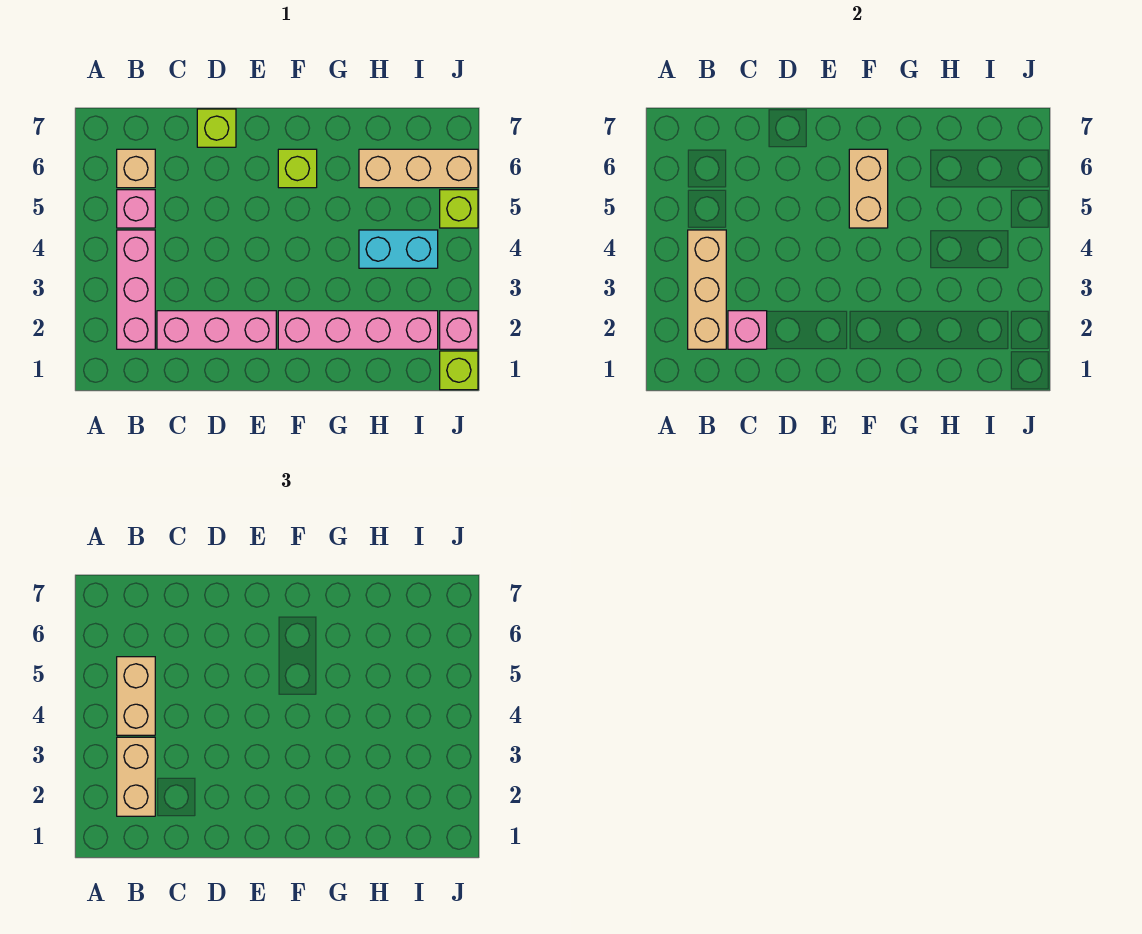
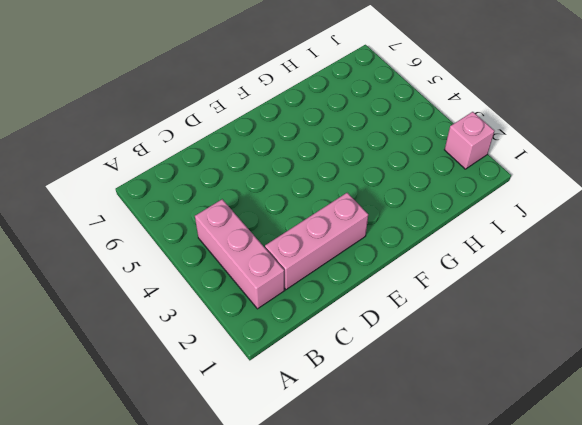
none -> pink brick B5 level 1
none -> tan brick B6 level 1
none -> lime brick D7 level 1

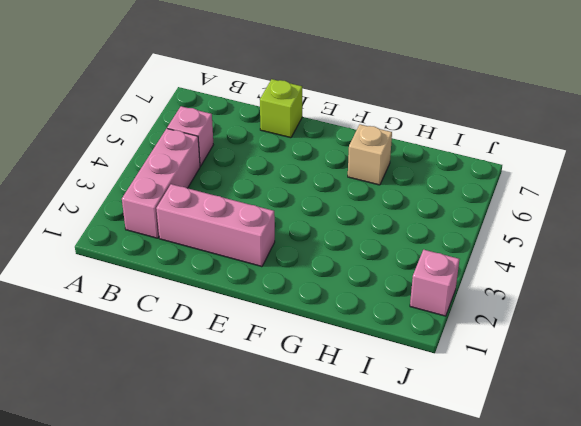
tan brick G6 level 1 -> tan brick B6 level 1
none -> pink brick F2:I2 level 1
none -> lime brick F6 level 1
none -> cyan brick H4:I4 level 1

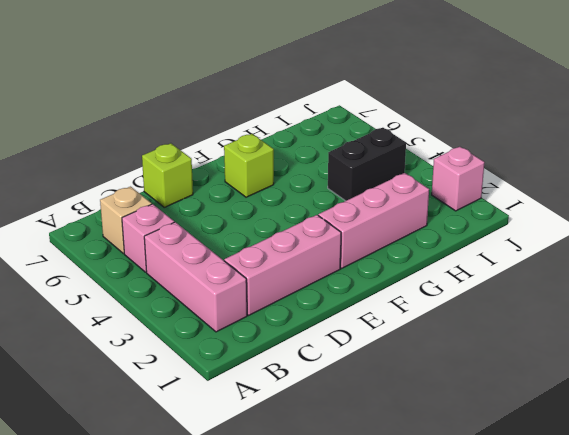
pink brick F2:H2 level 1 -> pink brick F2:I2 level 1
black brick H4:I4 level 1 -> cyan brick H4:I4 level 1
none -> tan brick H6:J6 level 1
none -> lime brick J1 level 1
none -> lime brick J5 level 1

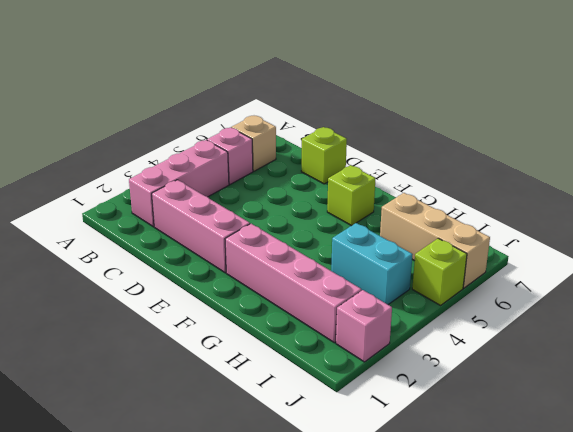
none -> lime brick J1 level 1
none -> tan brick B2:B4 level 2
none -> pink brick C2 level 2

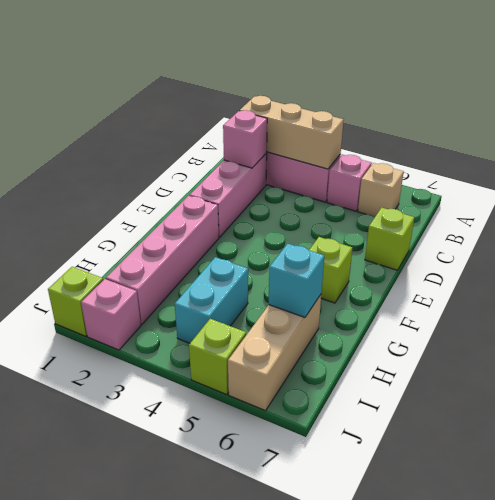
cyan brick H6 level 2 -> none
none -> tan brick F5:F6 level 2
none -> tan brick B2:B3 level 3
none -> tan brick B4:B5 level 3

